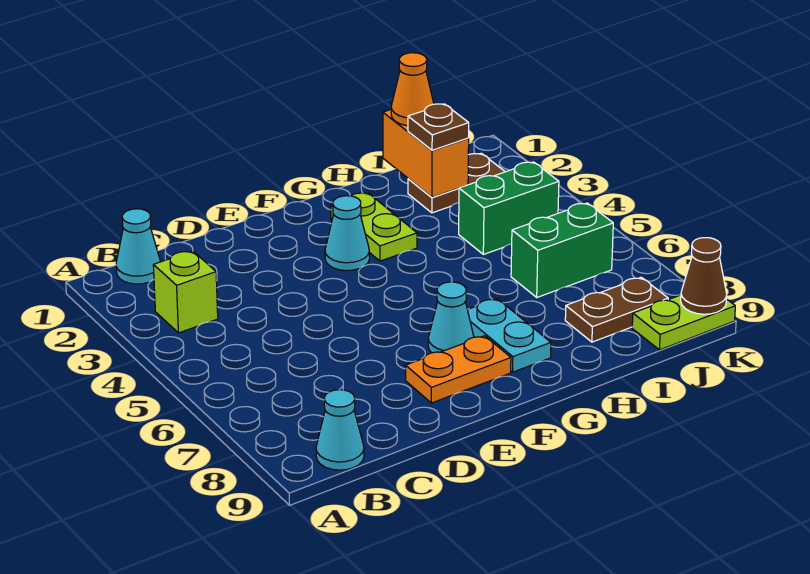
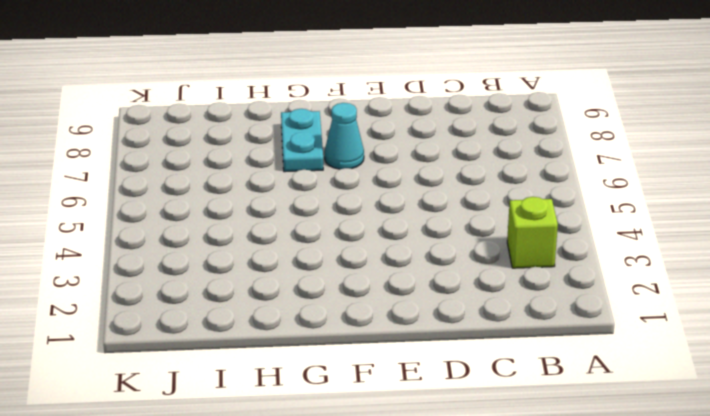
none -> cyan cone B1 level 1
none -> cyan cone B9 level 1
none -> orange plate E8:F8 level 1

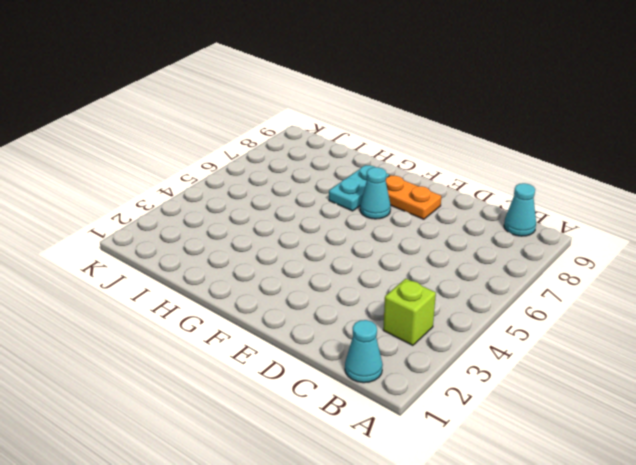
none -> cyan cone F3 level 1
none -> lime plate G2:G3 level 1
none -> brown plate I2:J2 level 1

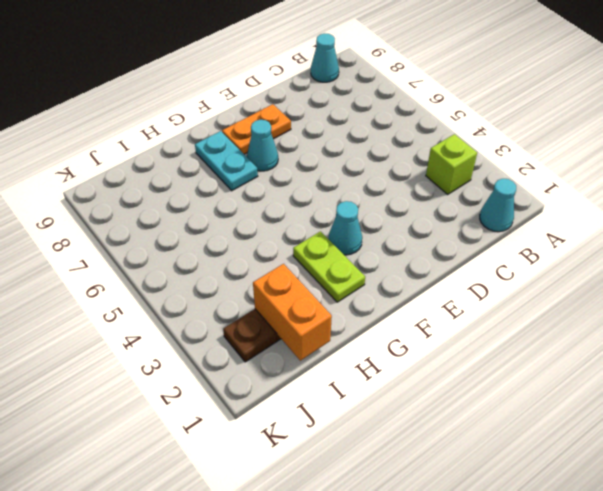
none -> green brick I4:J4 level 1
none -> green brick I6:J6 level 1
none -> brown plate I8:J8 level 1

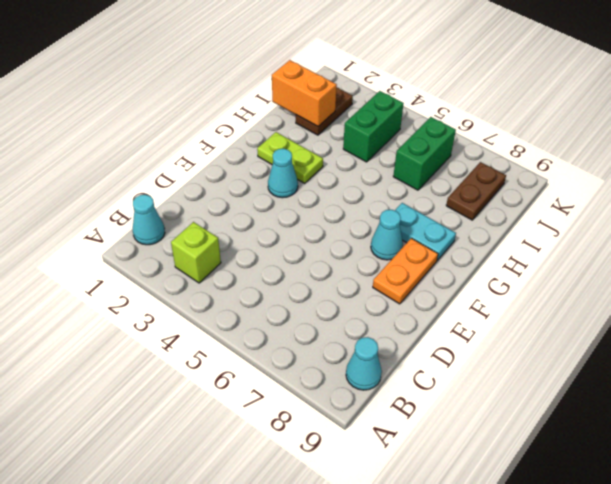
none -> lime plate J9:K9 level 1
none -> brown cone K9 level 2
none -> orange cone I1 level 3

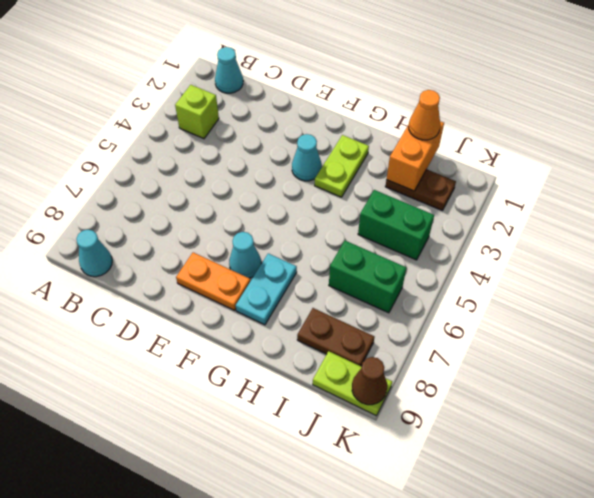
none -> brown plate I2 level 3

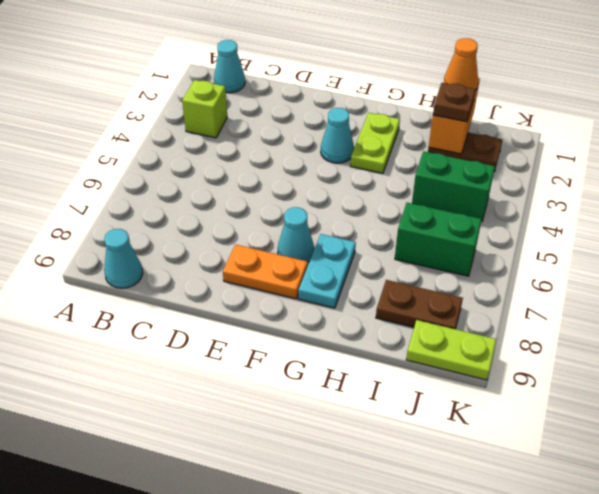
none -> brown cone K9 level 2

